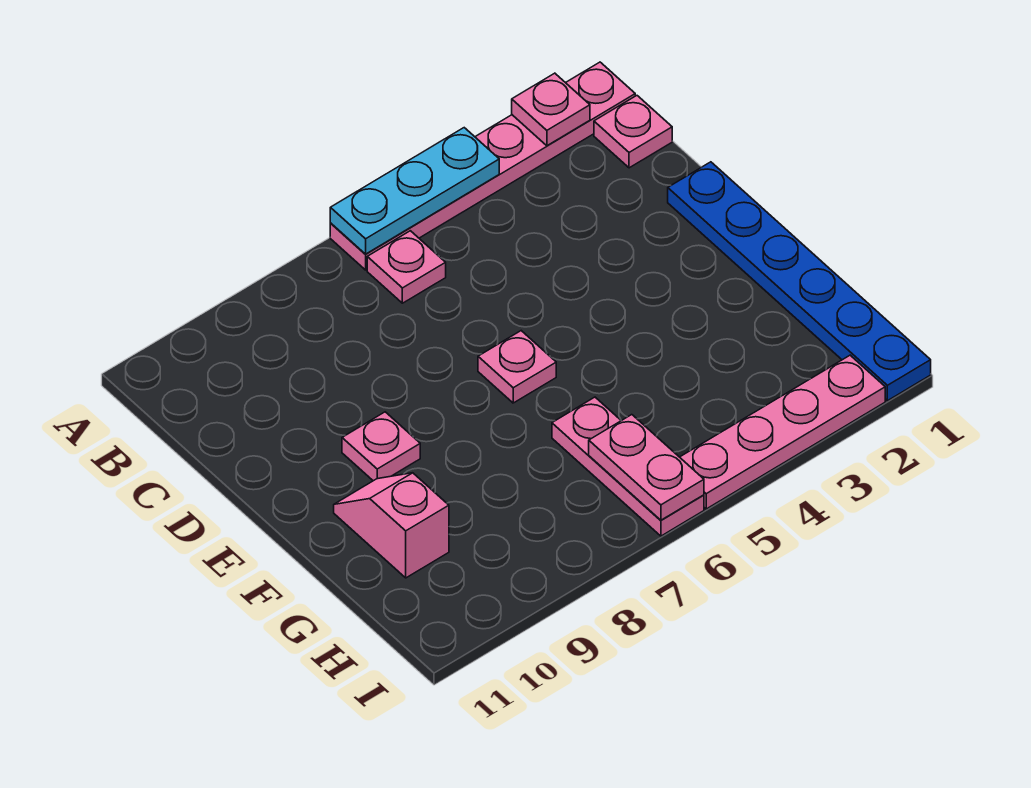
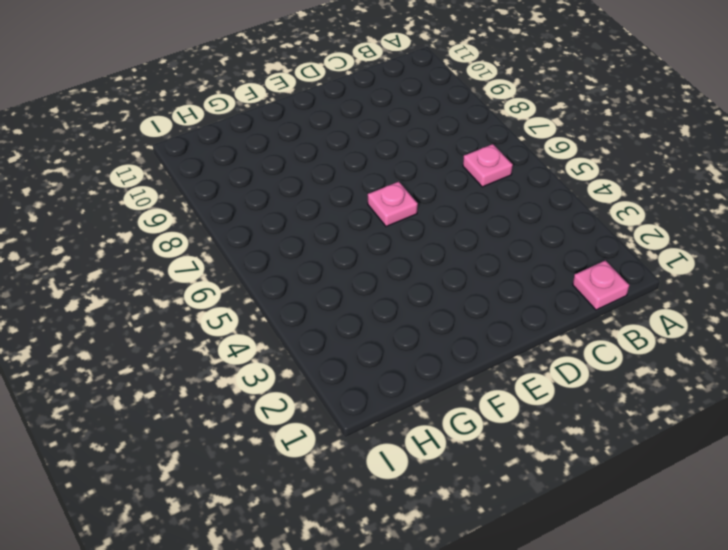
none -> pink plate A1:A6 level 1
none -> blue plate D1:I1 level 1
none -> pink plate E9 level 1

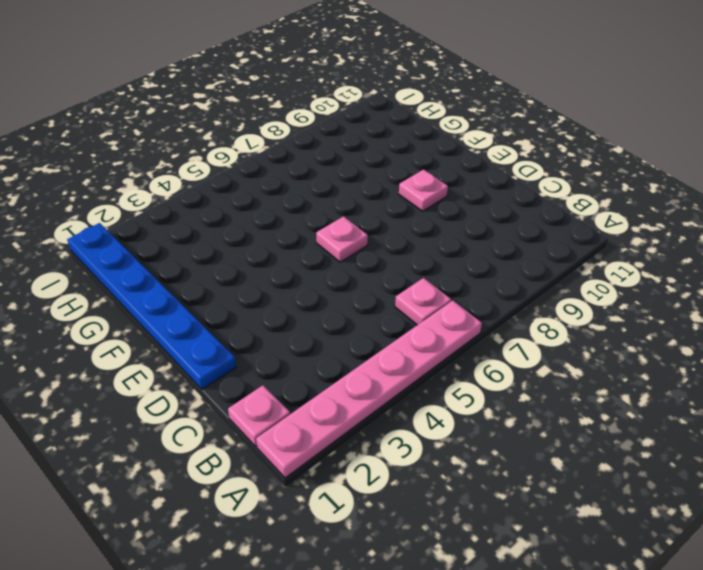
none -> pink slope F10:G10 level 1 top G
none -> pink plate G6:I6 level 1
none -> pink plate I2:I5 level 1

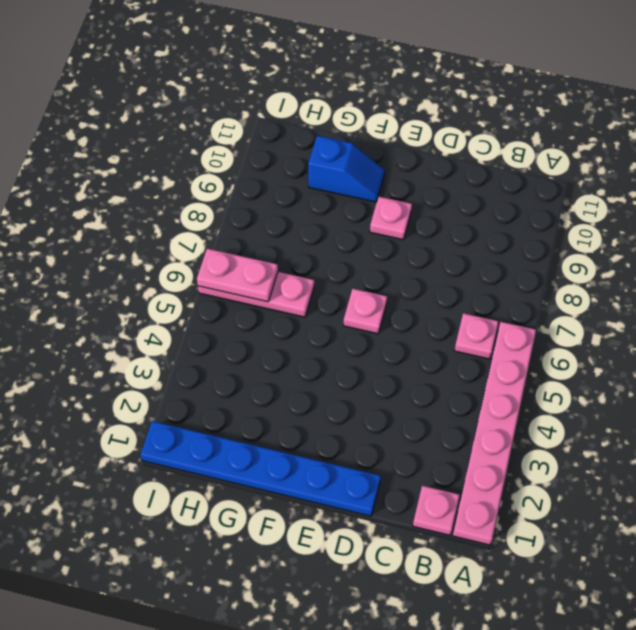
blue slope F10:G10 level 1 top G -> pink slope F10:G10 level 1 top G
none -> pink plate I2:I5 level 1
none -> pink plate A2 level 2
none -> cyan plate A4:A6 level 2

